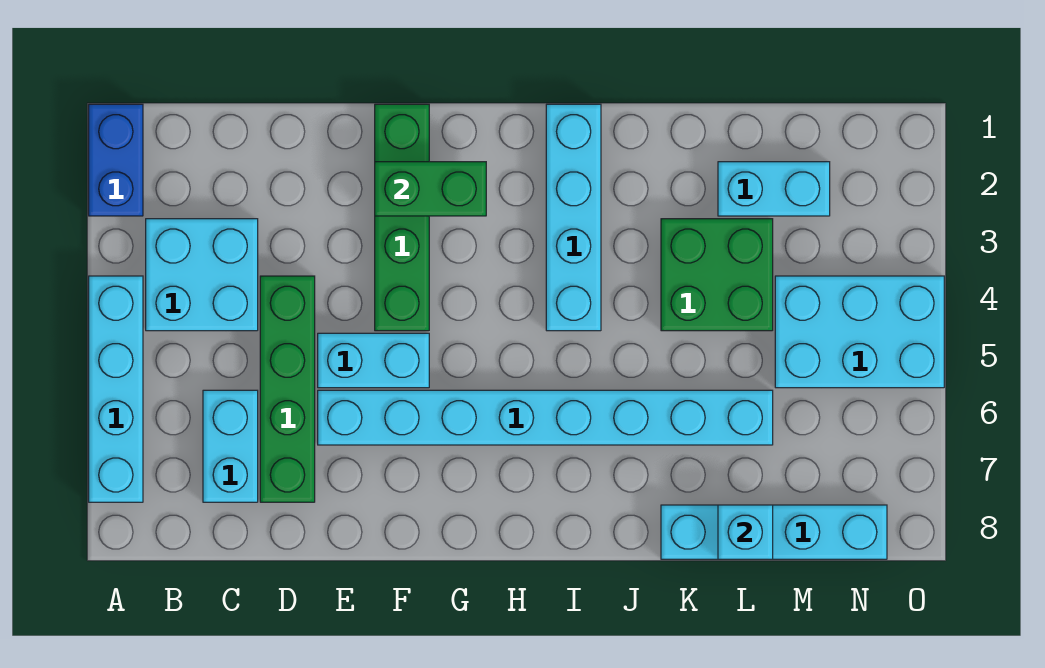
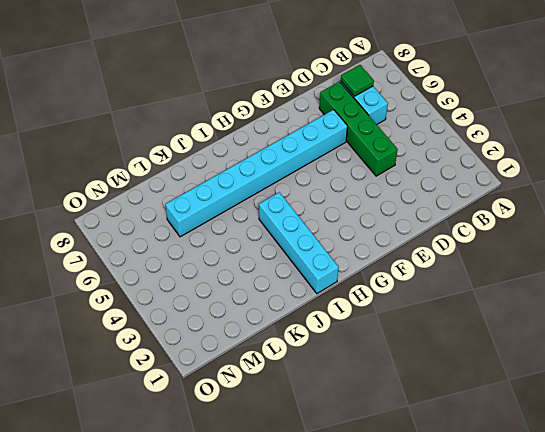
green tile C7 level 2 -> none
none -> blue brick A1:A2 level 1
none -> cyan brick A4:A7 level 1
none -> cyan brick B3:C4 level 1

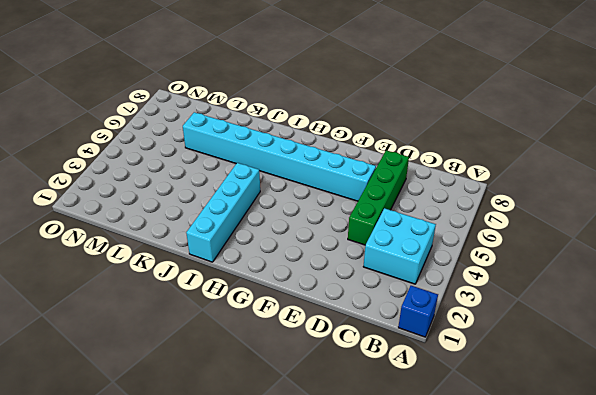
blue brick A1 level 1 -> blue brick A1:A2 level 1
none -> cyan brick A4:A7 level 1
none -> cyan brick C6:C7 level 1
none -> cyan brick E5:F5 level 1

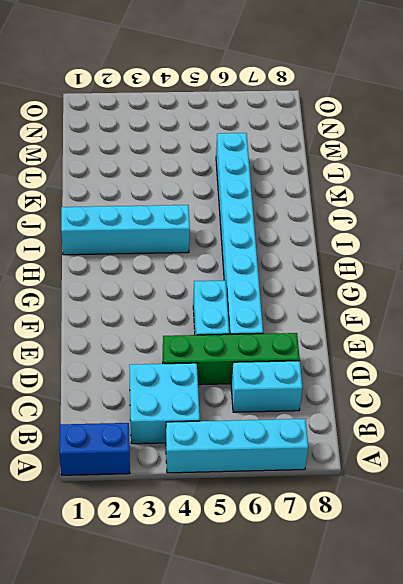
none -> green brick F1:F4 level 1
none -> green brick K3:L4 level 1
none -> cyan brick K8:N8 level 1

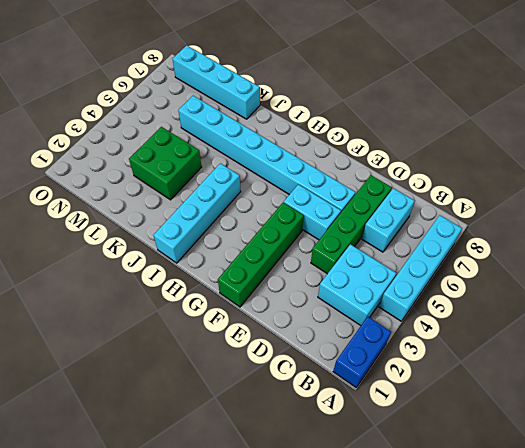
none -> cyan brick L2:M2 level 1
none -> cyan brick M4:O5 level 1
none -> green brick F2:G2 level 2

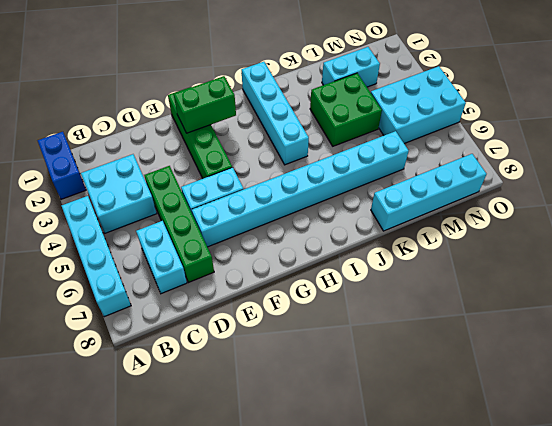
none -> cyan brick L8 level 2

